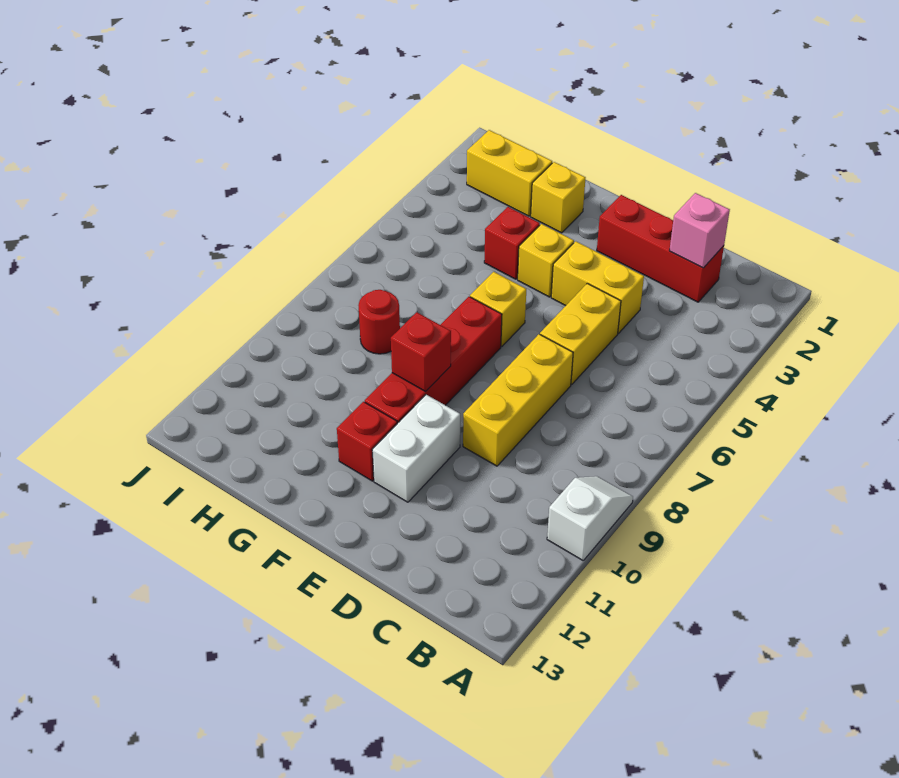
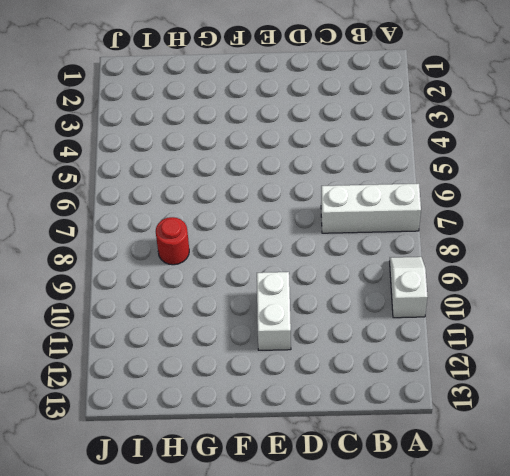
white brick A7:C7 level 1 -> none
none -> red brick C2:E2 level 1
none -> yellow brick D4:E4 level 1
none -> yellow brick D5:D6 level 1

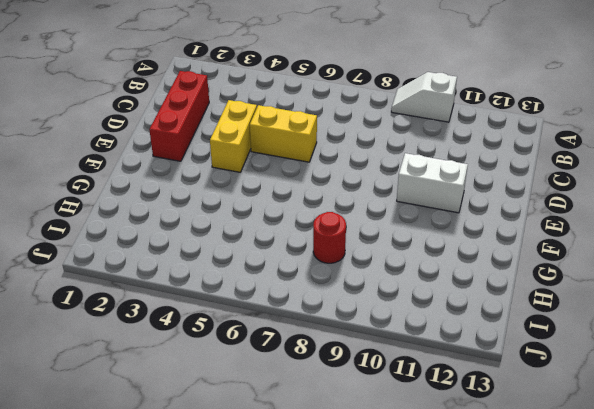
none -> yellow brick D7:D9 level 1
none -> yellow brick F4 level 1
none -> yellow brick F6 level 1

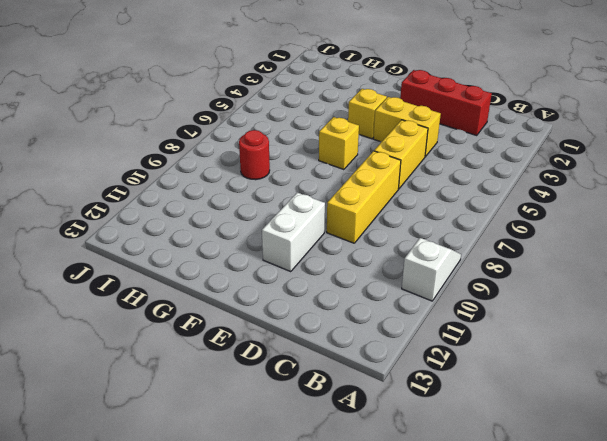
none -> red brick F7:F10 level 1
none -> red brick F11 level 1
none -> yellow brick G2 level 1

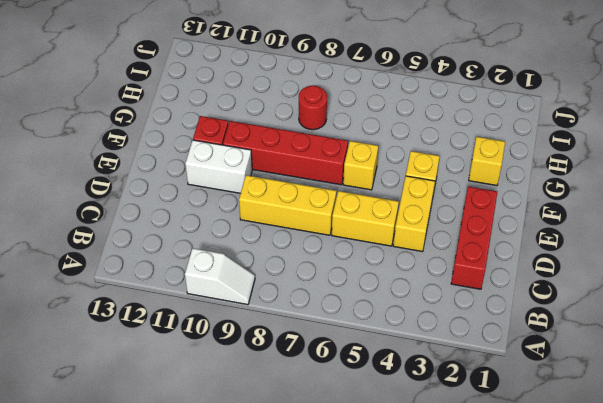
none -> red brick G4 level 1
none -> yellow brick H2:I2 level 1
none -> pink brick C2 level 2

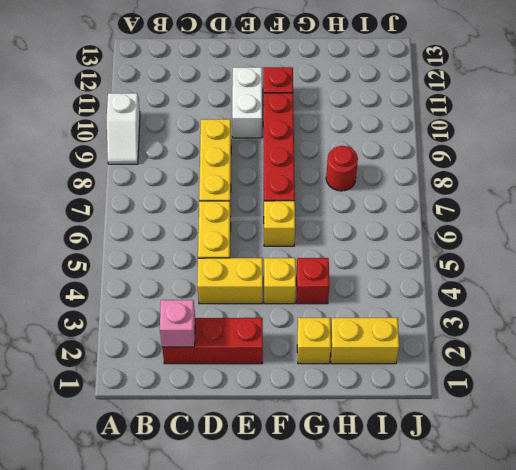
none -> red brick F9 level 2

